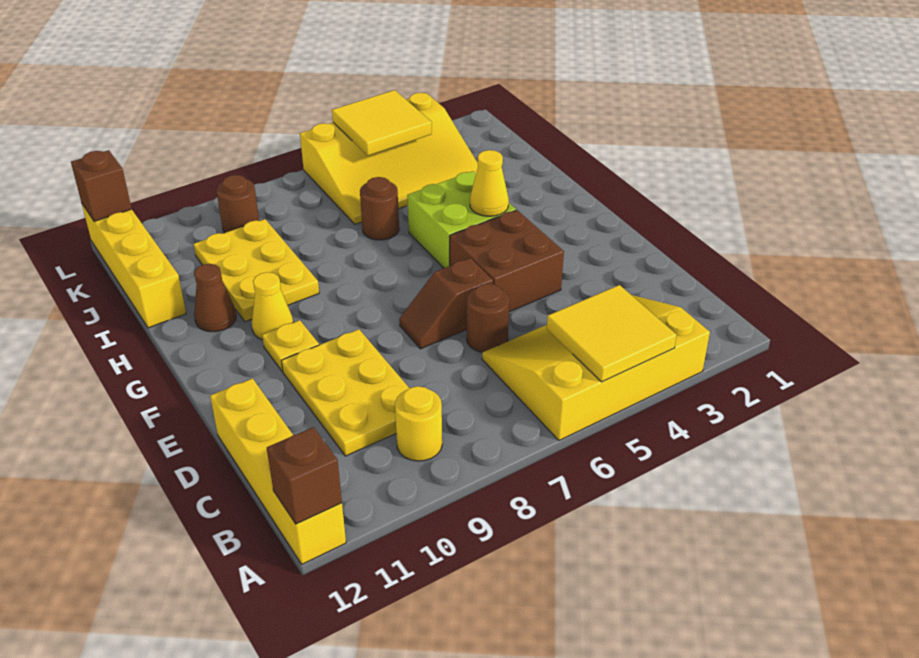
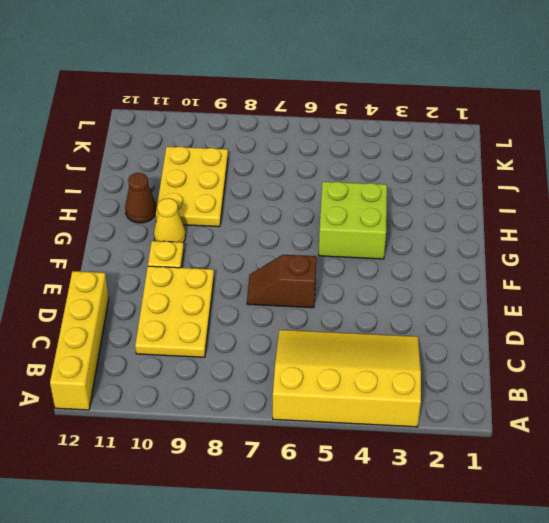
none -> yellow round brick B9 level 1
none -> brown round brick D6 level 1
none -> brown brick E4:F5 level 1

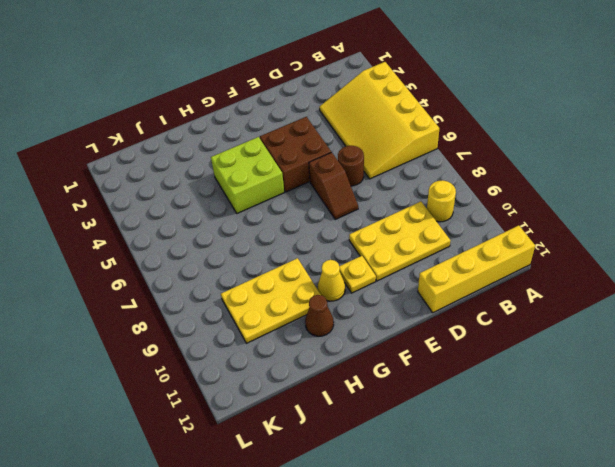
none -> brown round brick I6 level 1
none -> yellow brick I12:L12 level 1
none -> yellow slope J3:L6 level 1 top L

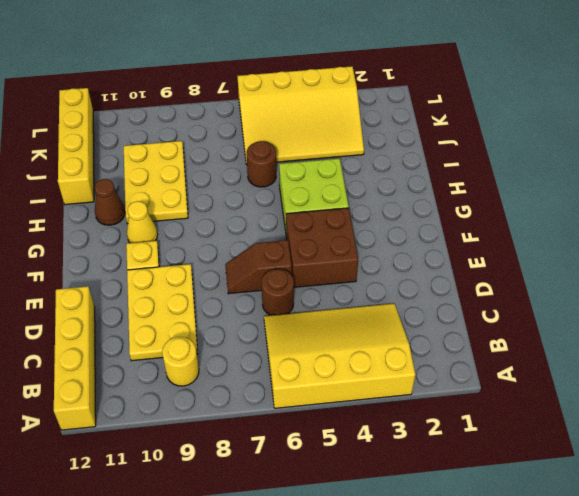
none -> brown round brick K9 level 1
none -> yellow tile A4:B5 level 2
none -> brown brick A12 level 2

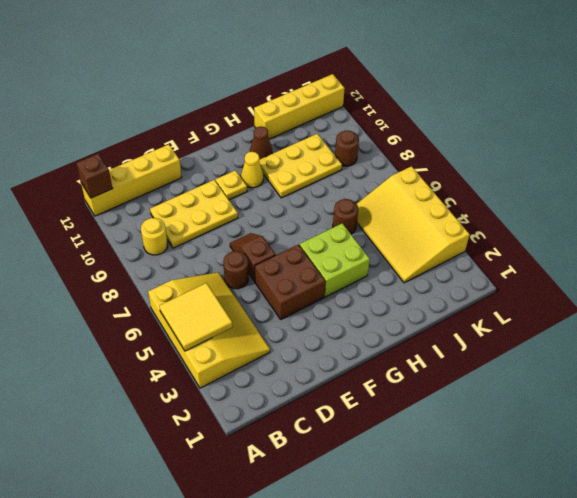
none -> yellow cone G4 level 2
none -> yellow tile K4:L5 level 2
none -> brown brick L12 level 2

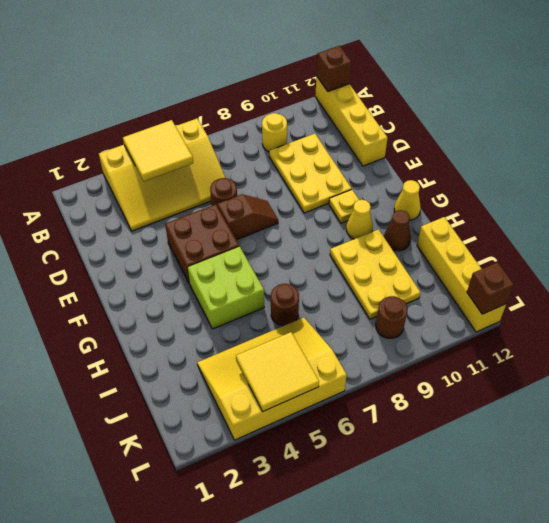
yellow cone G12 level 1 -> yellow cone G4 level 2

